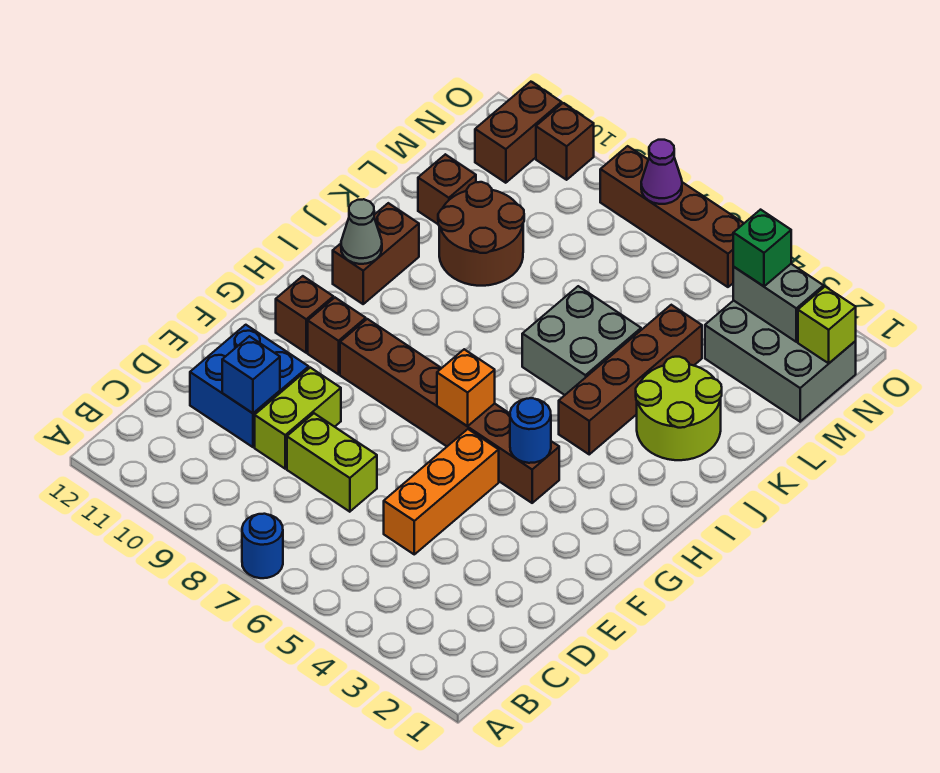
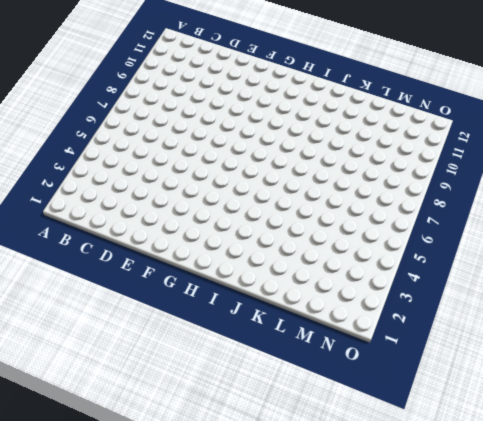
none -> blue round brick A7 level 1
none -> orange brick D5:F5 level 1
none -> lime brick D7:D8 level 1

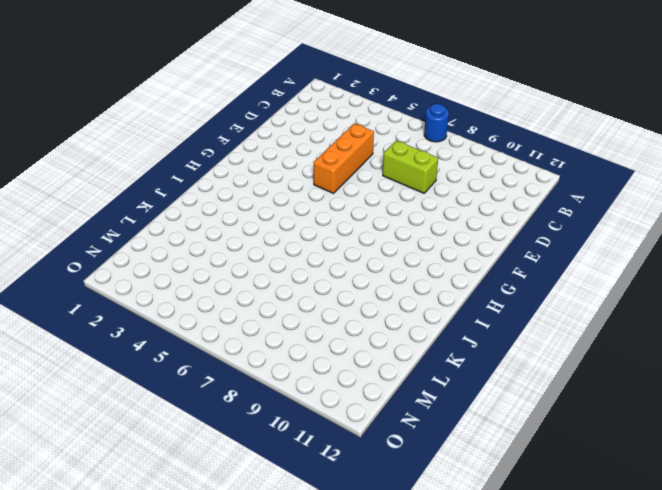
none -> lime brick D9:E9 level 1
none -> blue brick D10:E11 level 1
none -> brown brick G4:G9 level 1

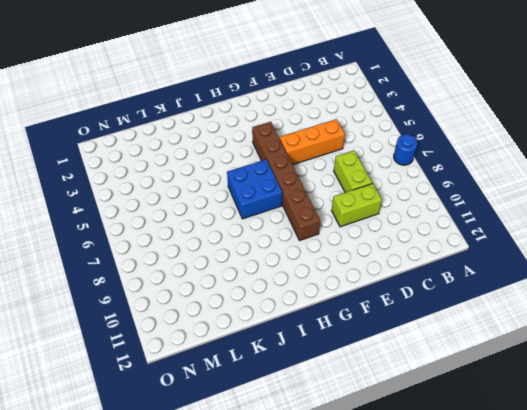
blue brick H6:I7 level 1 -> blue brick D10:E11 level 1
none -> brown brick G10 level 1
none -> brown brick G11 level 1
none -> brown brick I4:L4 level 1

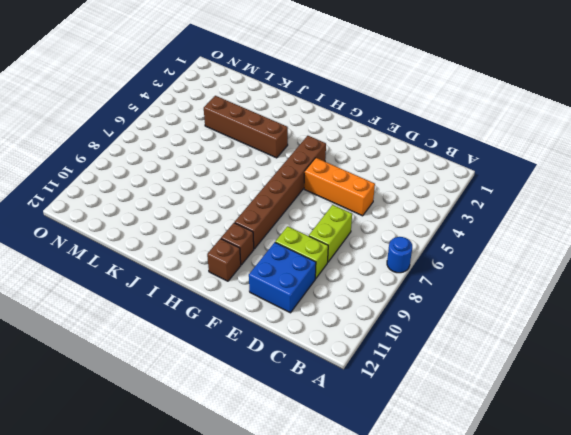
none -> brown brick I11:J11 level 1
none -> lime round brick J2:K3 level 1
none -> grey brick J5:K6 level 1

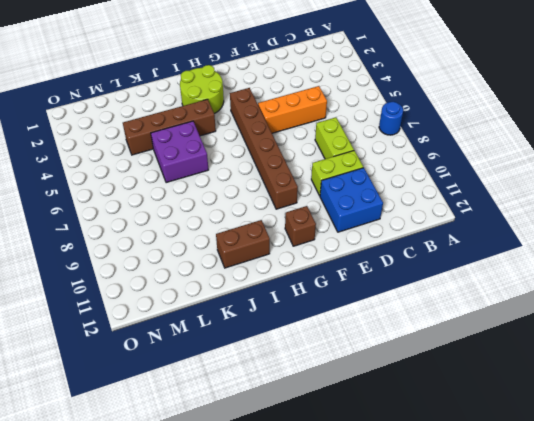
lime round brick H2:I3 level 1 -> lime round brick J2:K3 level 1
purple brick J5:K6 level 1 -> grey brick J5:K6 level 1
none -> brown brick G10 level 1
none -> brown round brick K9:L10 level 1
none -> brown brick L11 level 1

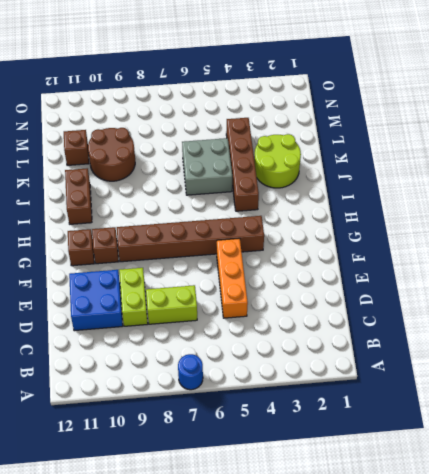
none -> grey brick M1:N3 level 1
none -> brown brick N11:O11 level 1
none -> brown brick O5:O8 level 1

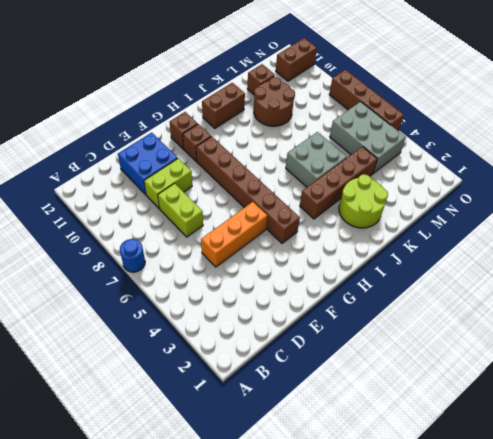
grey brick M4:N6 level 1 -> grey brick M1:N3 level 1
none -> brown brick O10 level 1
none -> blue brick D10 level 2
none -> blue round brick G4 level 2

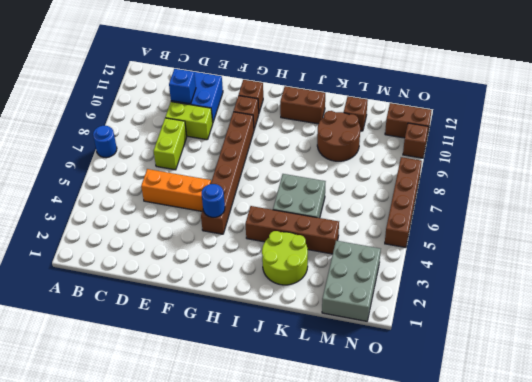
none -> orange brick G6 level 2
none -> grey cone I11 level 2
none -> lime brick N1 level 2

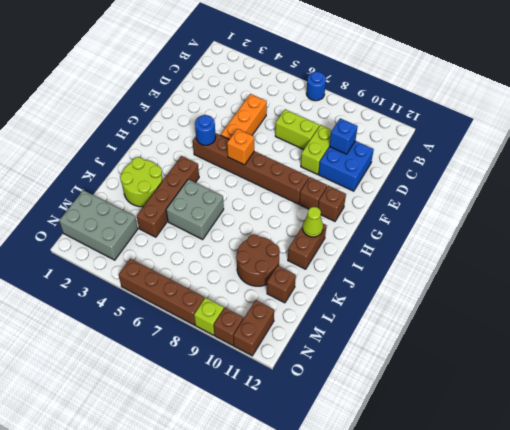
lime cone I11 level 2 -> grey cone I11 level 2
lime brick O9 level 1 -> lime brick N1 level 2
none -> grey brick N2:N3 level 2
none -> purple cone O7 level 2
none -> green brick N3 level 3

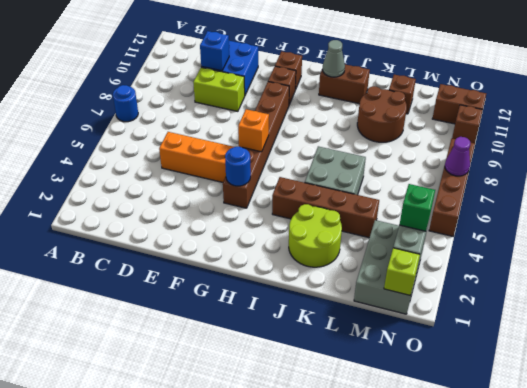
none -> lime brick D7:D8 level 1

